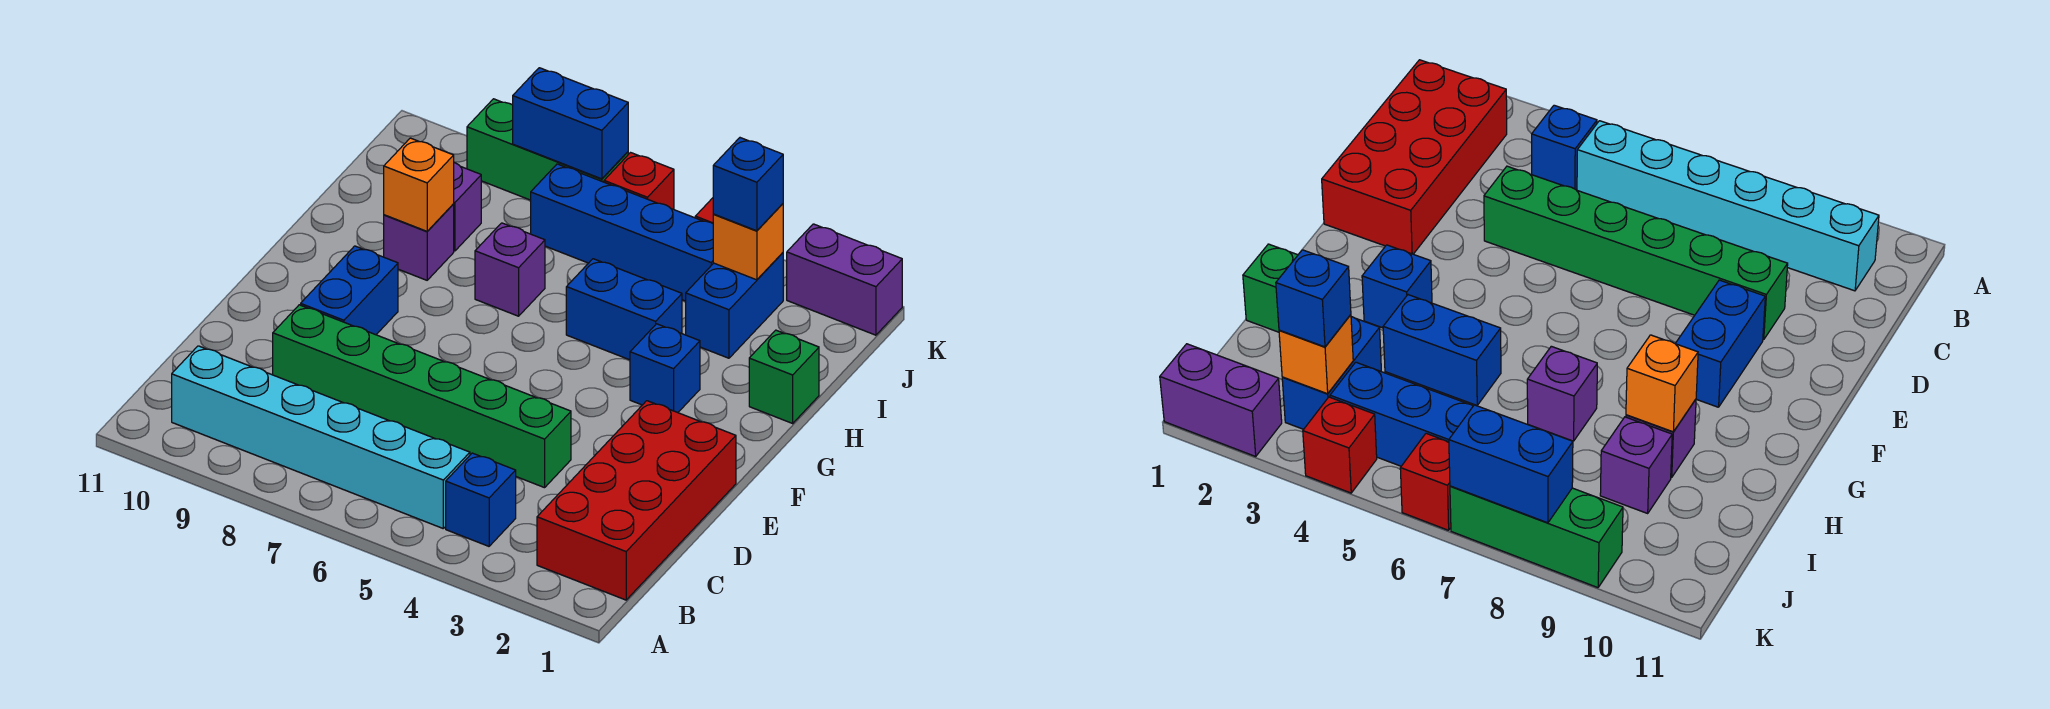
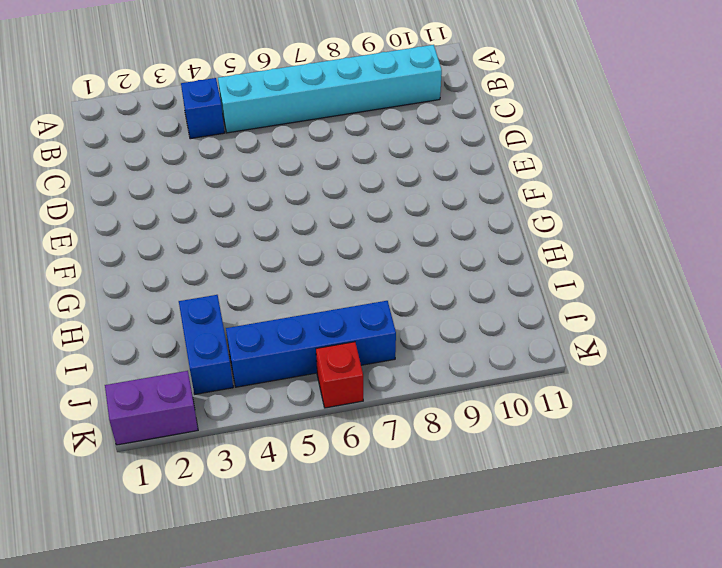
none -> red brick B1:E2 level 1
none -> green brick D4:D9 level 1
none -> blue brick E9:F9 level 1

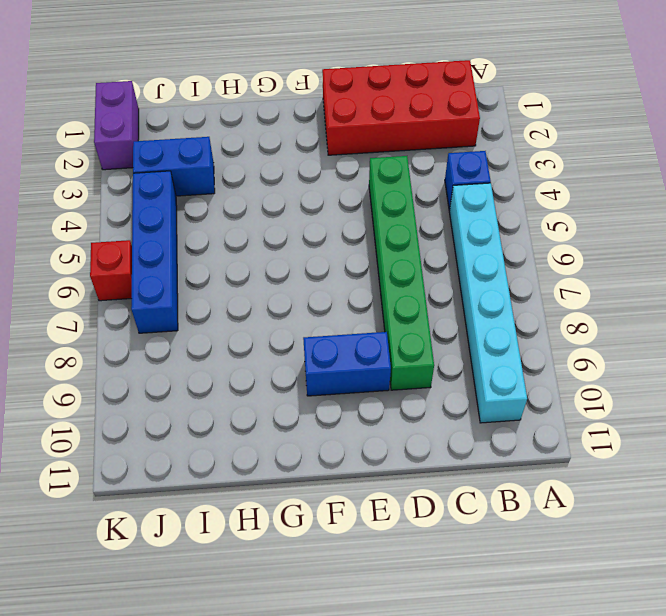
none -> blue brick G3 level 1
none -> green brick H1 level 1
none -> blue brick H4:H5 level 1

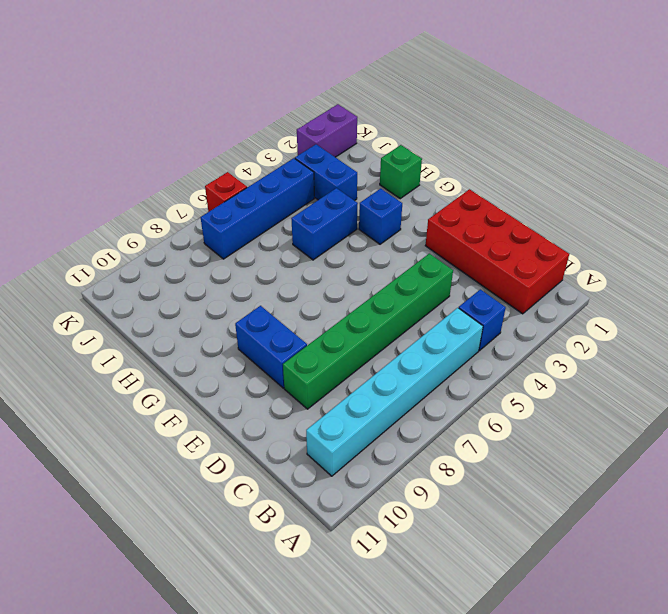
none -> purple brick H7 level 1
none -> purple brick H9 level 1
none -> purple brick I9 level 1

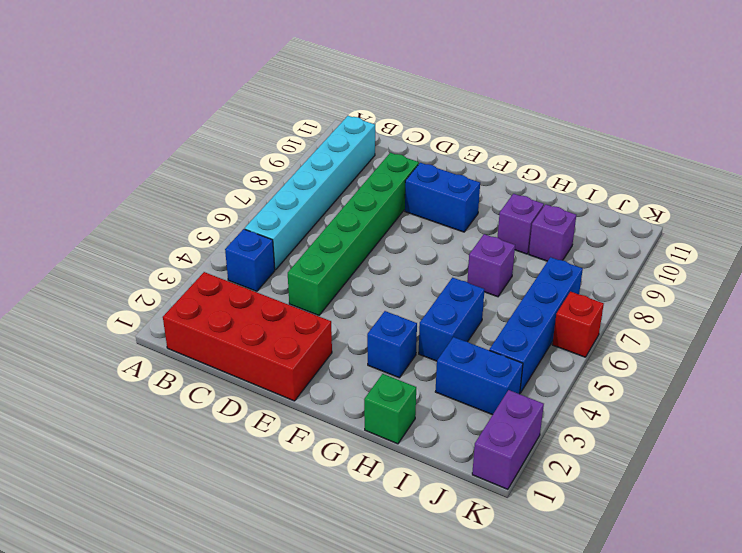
none -> red brick K4 level 1
none -> green brick K7:K9 level 1
none -> orange brick H9 level 2

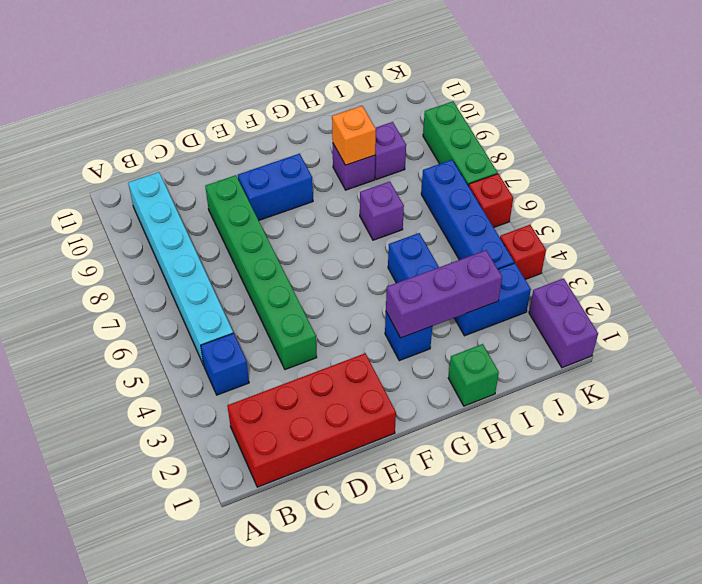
purple brick G3:I3 level 2 -> none
none -> orange brick J3 level 2
none -> blue brick K7:K8 level 2
none -> blue brick J3 level 3

